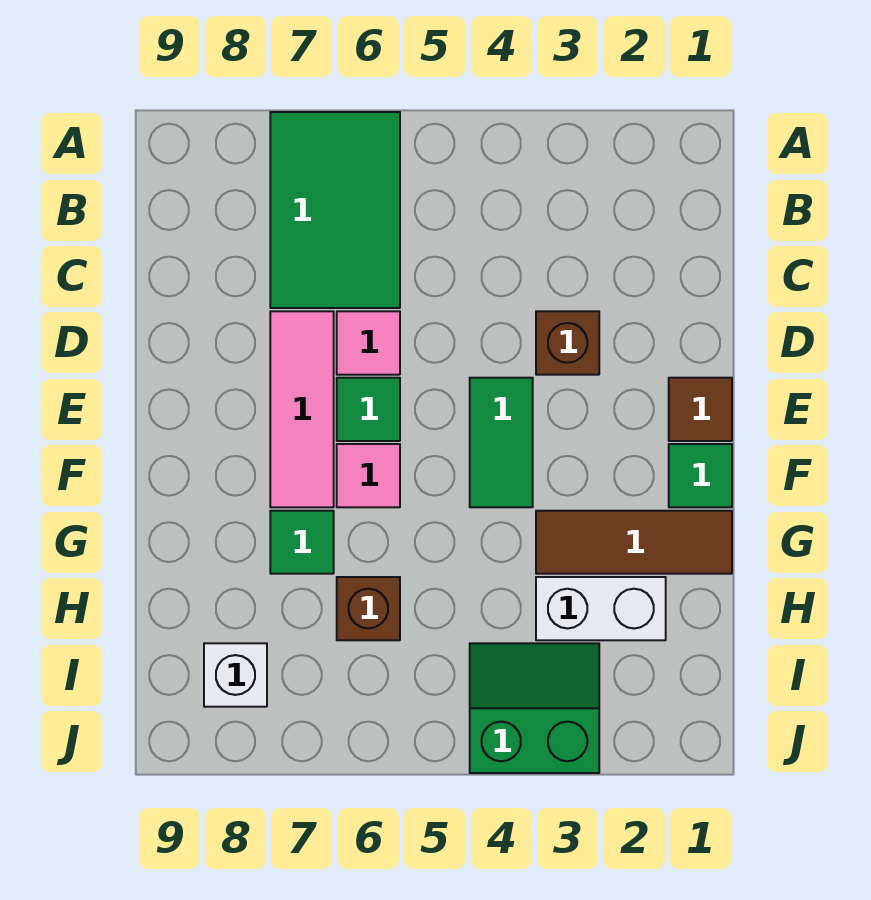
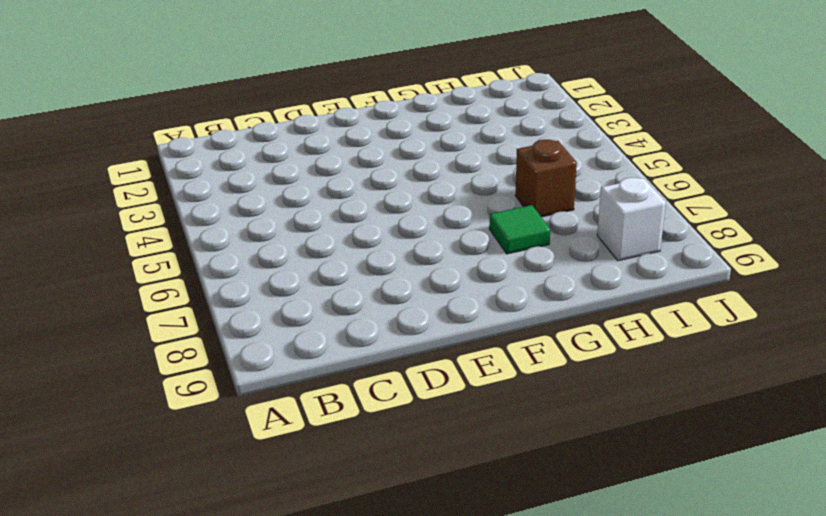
none -> green tile A6:C7 level 1
none -> brown brick D3 level 1
none -> pink tile D6 level 1

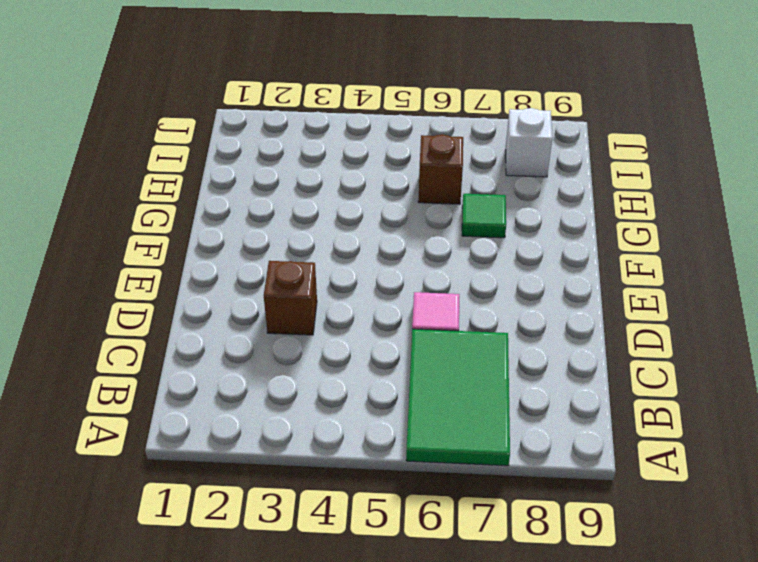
none -> pink tile D7:F7 level 1
none -> brown tile E1 level 1
none -> green tile E4:F4 level 1

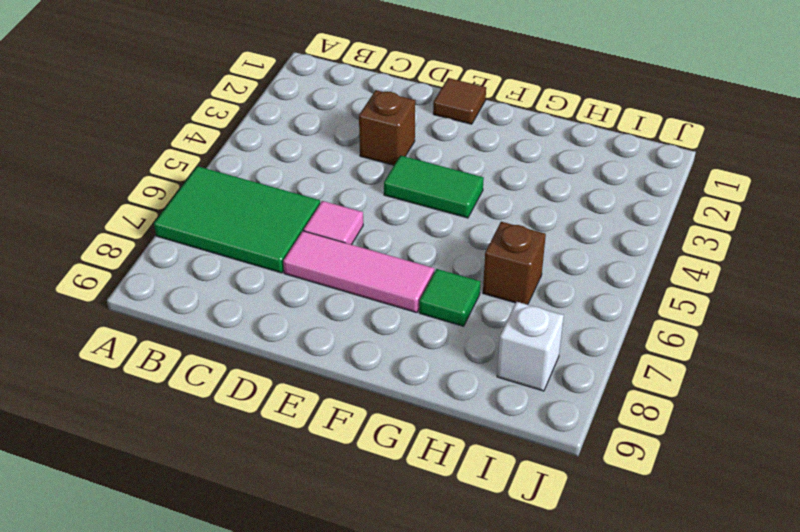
none -> green tile E6 level 1
none -> green tile F1 level 1
none -> pink tile F6 level 1

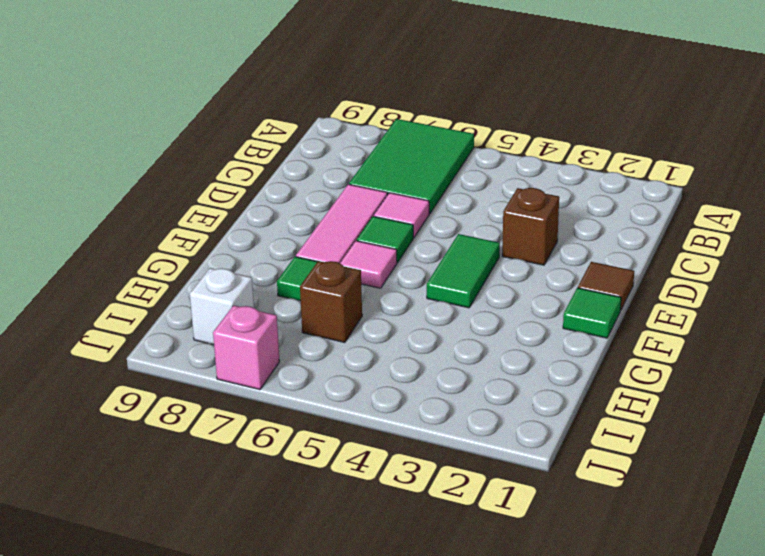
pink brick J7 level 1 -> none
none -> brown tile G1:G3 level 1
none -> white brick H2:H3 level 1
none -> green slope I3:J4 level 1 top J

